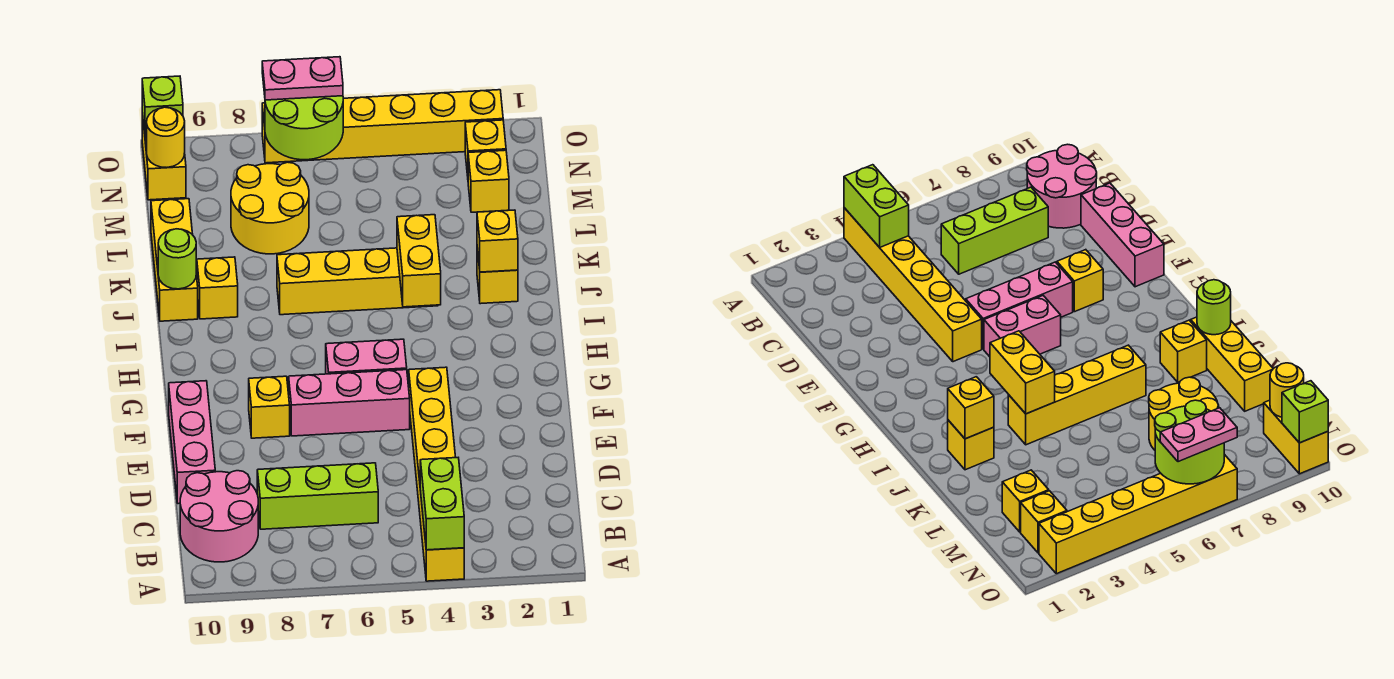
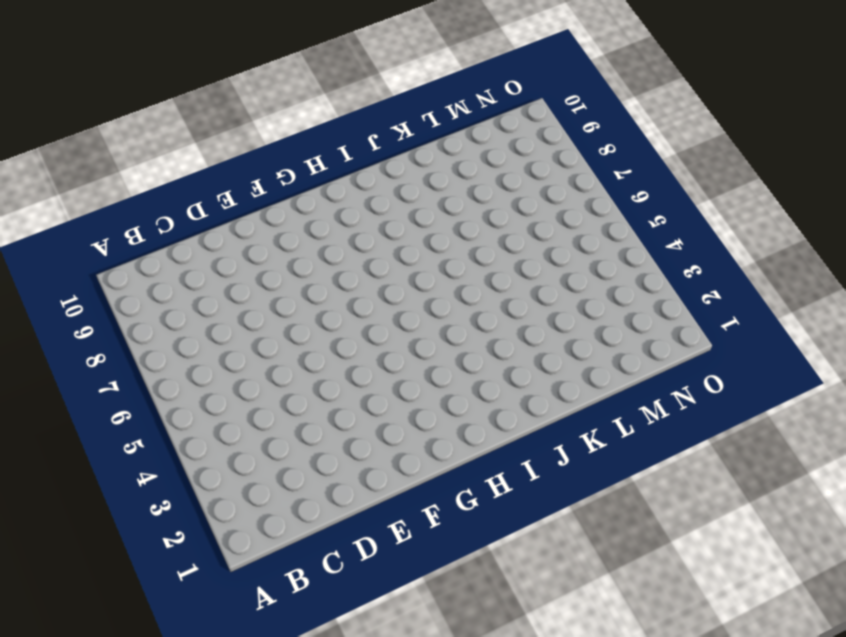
none -> yellow brick A4:F4 level 1
none -> pink round brick B9:C10 level 1
none -> lime brick C6:C8 level 1

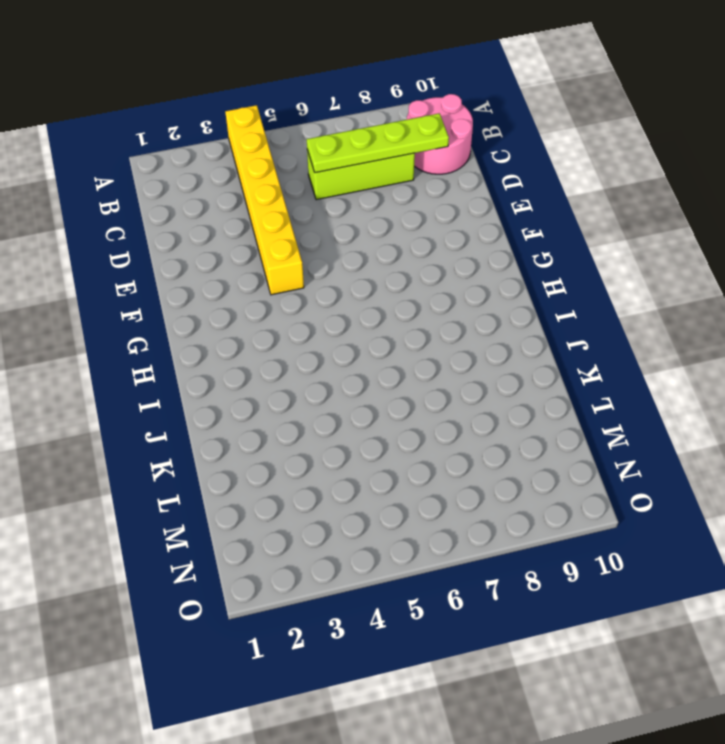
lime plate C6:C9 level 2 -> none
none -> pink brick D10:F10 level 1
none -> pink brick F5:F7 level 1
none -> yellow brick F8 level 1

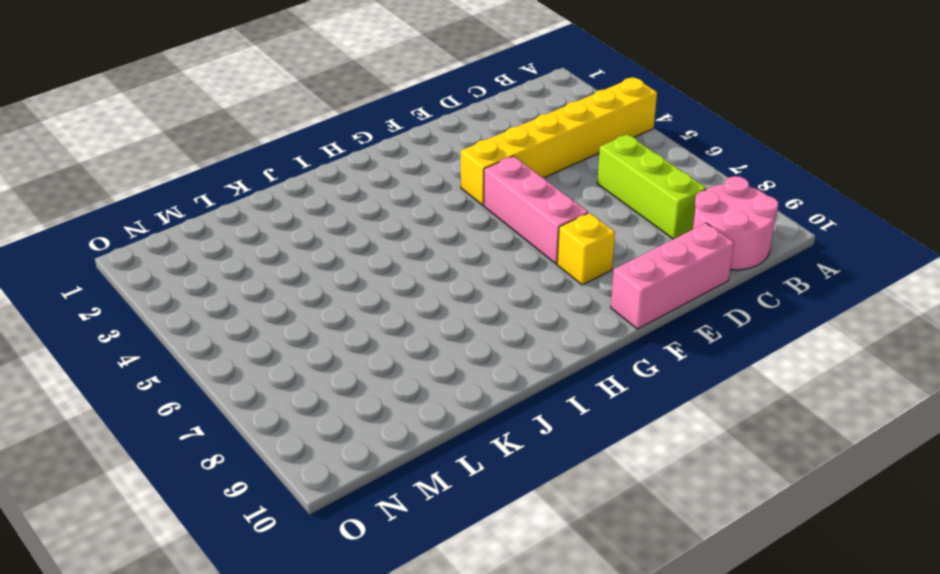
none -> pink brick G5:G6 level 1
none -> yellow brick J2 level 1
none -> yellow brick J4:J7 level 1

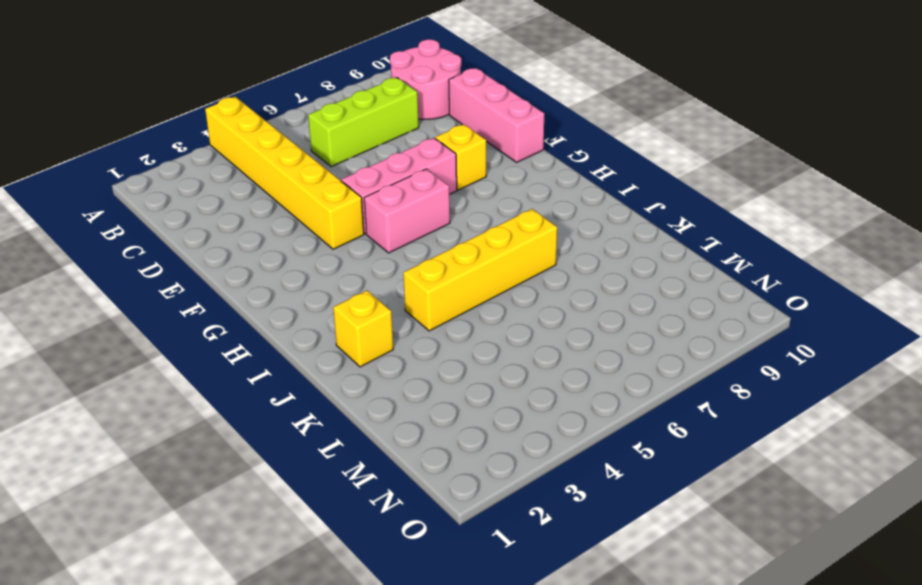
none -> yellow brick J9 level 1
none -> yellow brick J10:L10 level 1
none -> yellow round brick L7:M8 level 1

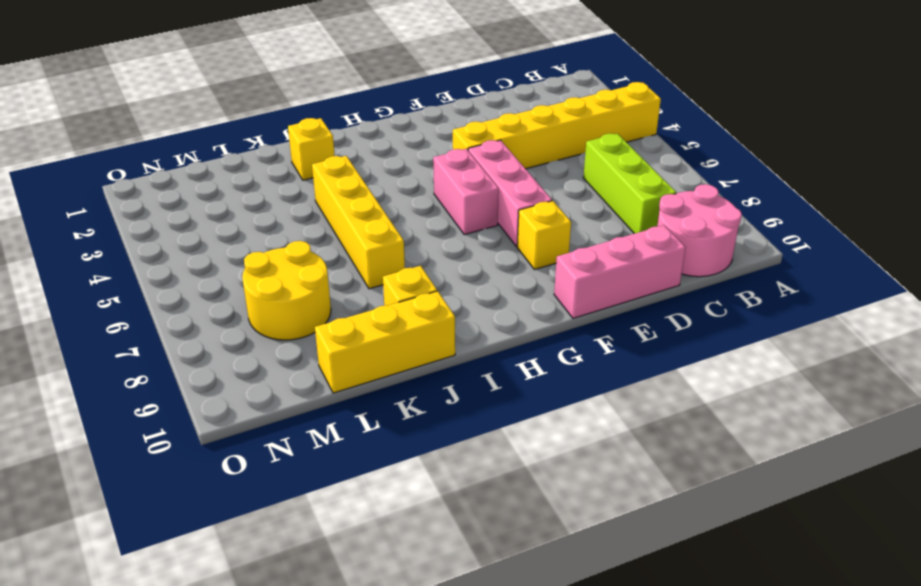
none -> yellow brick M2 level 1
none -> yellow brick N2 level 1
none -> yellow brick N10:O10 level 1

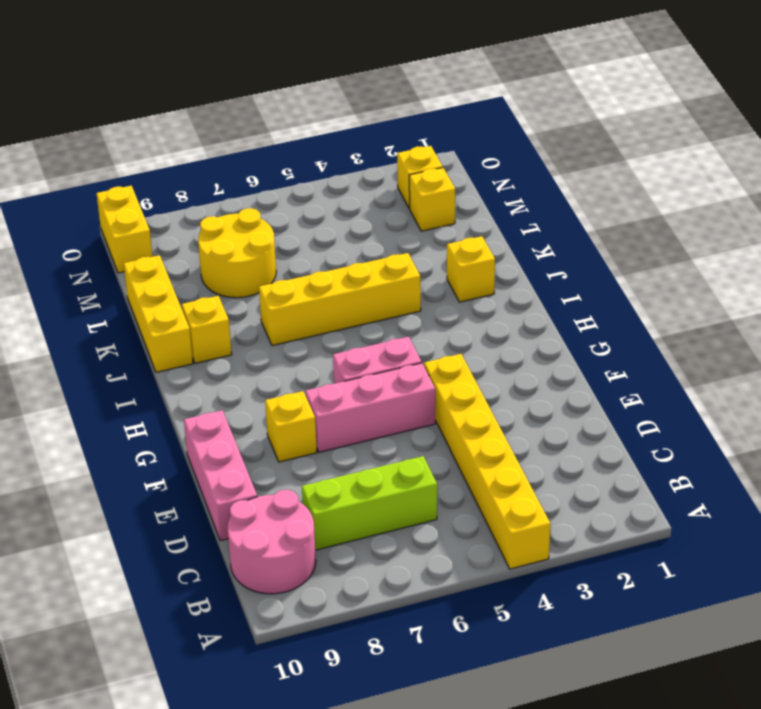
none -> yellow brick O2:O7 level 1
none -> lime brick A4:B4 level 2
none -> yellow brick I4:J4 level 2

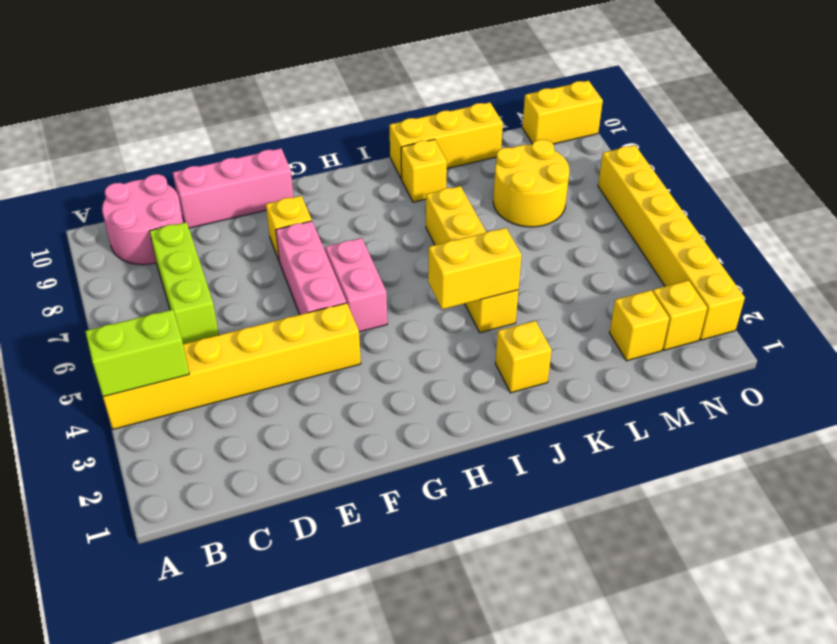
none -> yellow brick J2 level 2
none -> lime round brick J10 level 2
none -> lime round brick N6:O7 level 2

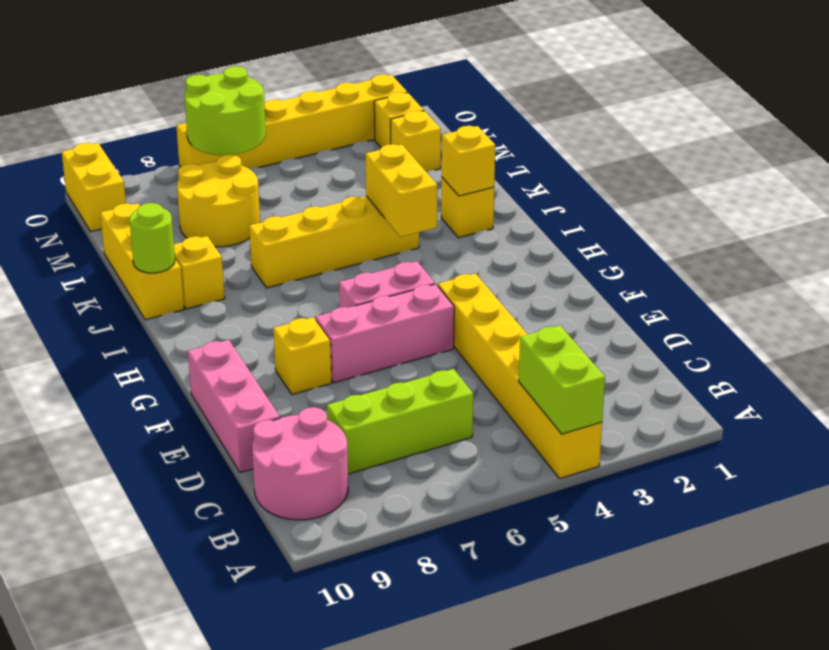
none -> yellow round brick N10 level 2
none -> lime brick O10 level 2
none -> pink plate O6:O7 level 3

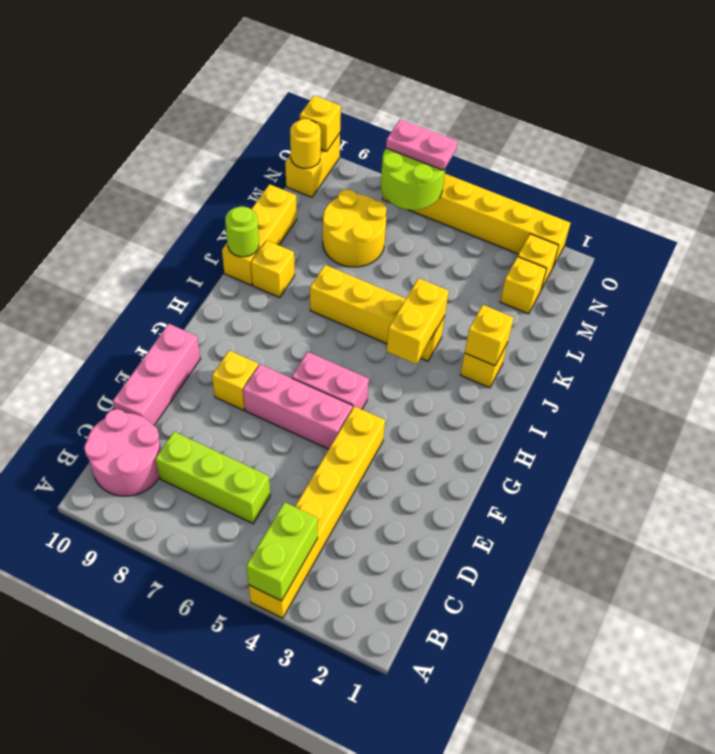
yellow brick O10 level 2 -> lime brick O10 level 2

